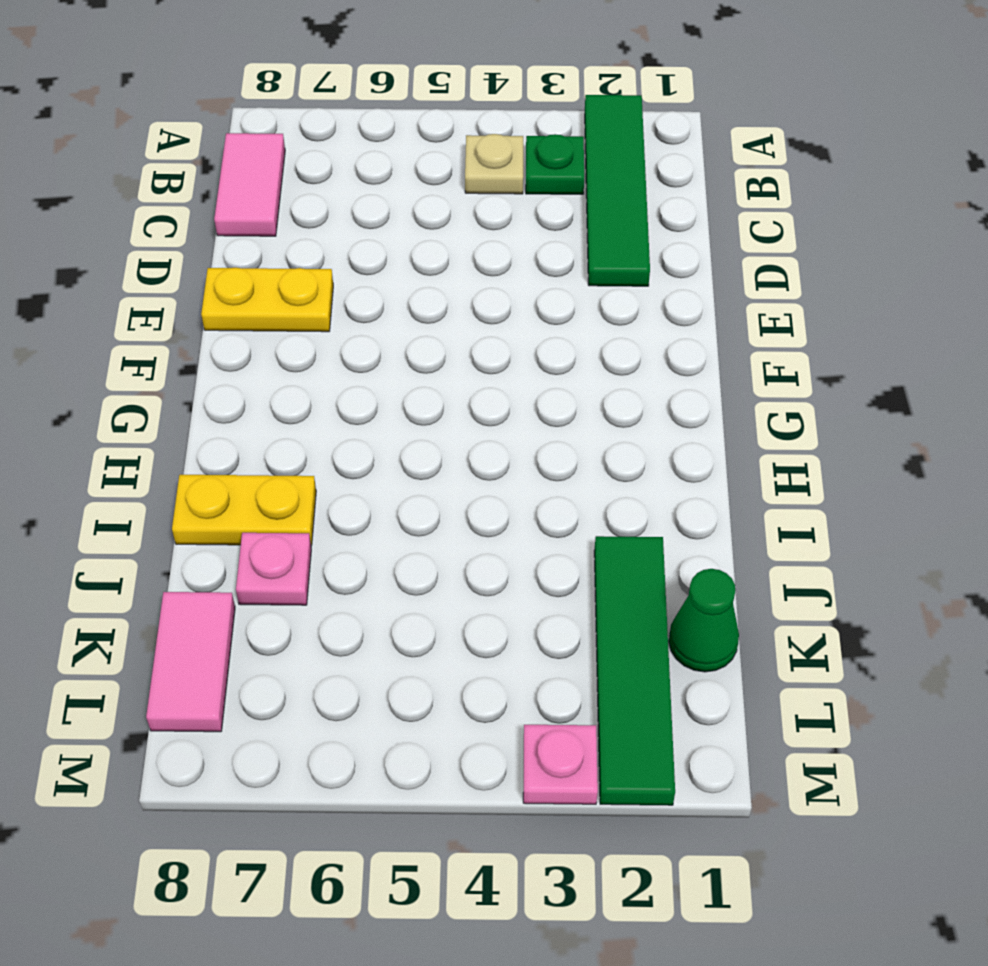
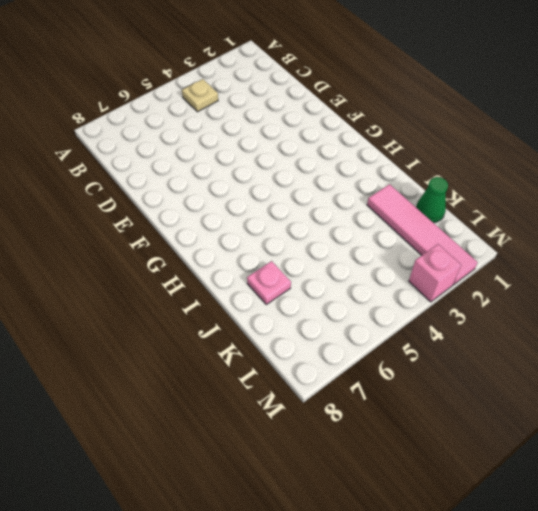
pink tile J2:M2 level 1 -> green tile J2:M2 level 1
pink brick M3 level 1 -> pink plate M3 level 1
none -> green tile A2:D2 level 1
none -> green plate B3 level 1

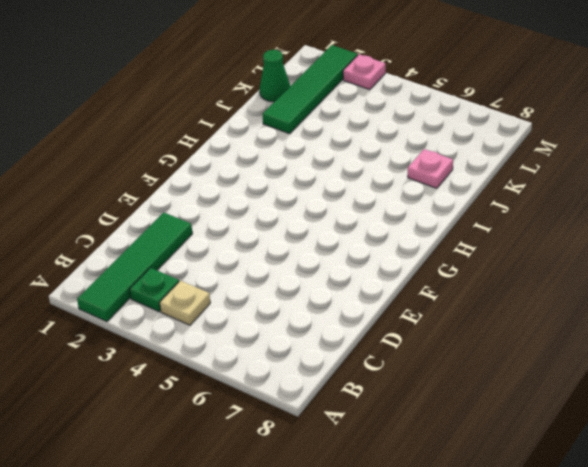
none -> pink tile B8:C8 level 1
none -> yellow plate E7:E8 level 1

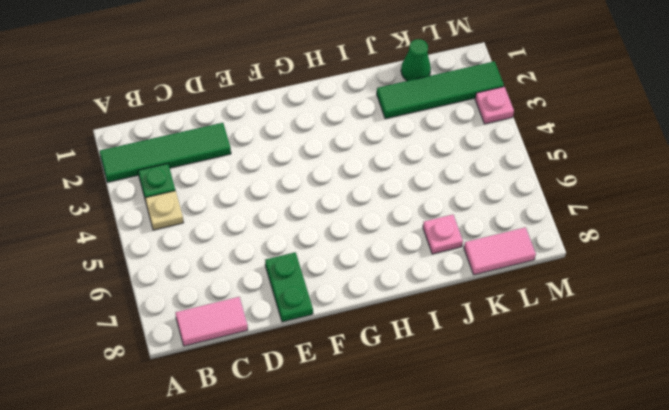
green plate E7:E8 level 1 -> yellow plate E7:E8 level 1
none -> yellow plate I7:I8 level 1

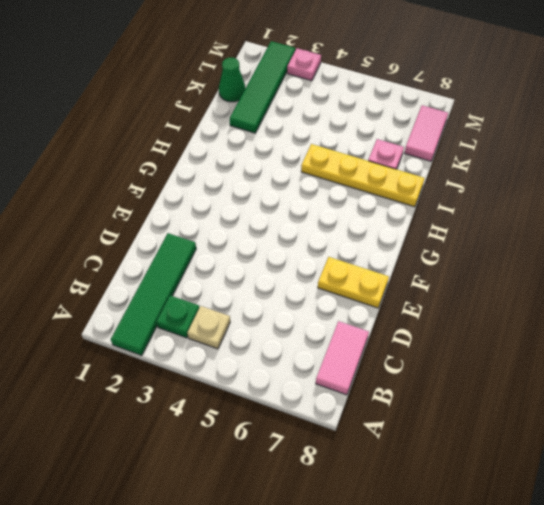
yellow plate I5:I8 level 1 -> yellow plate I7:I8 level 1

